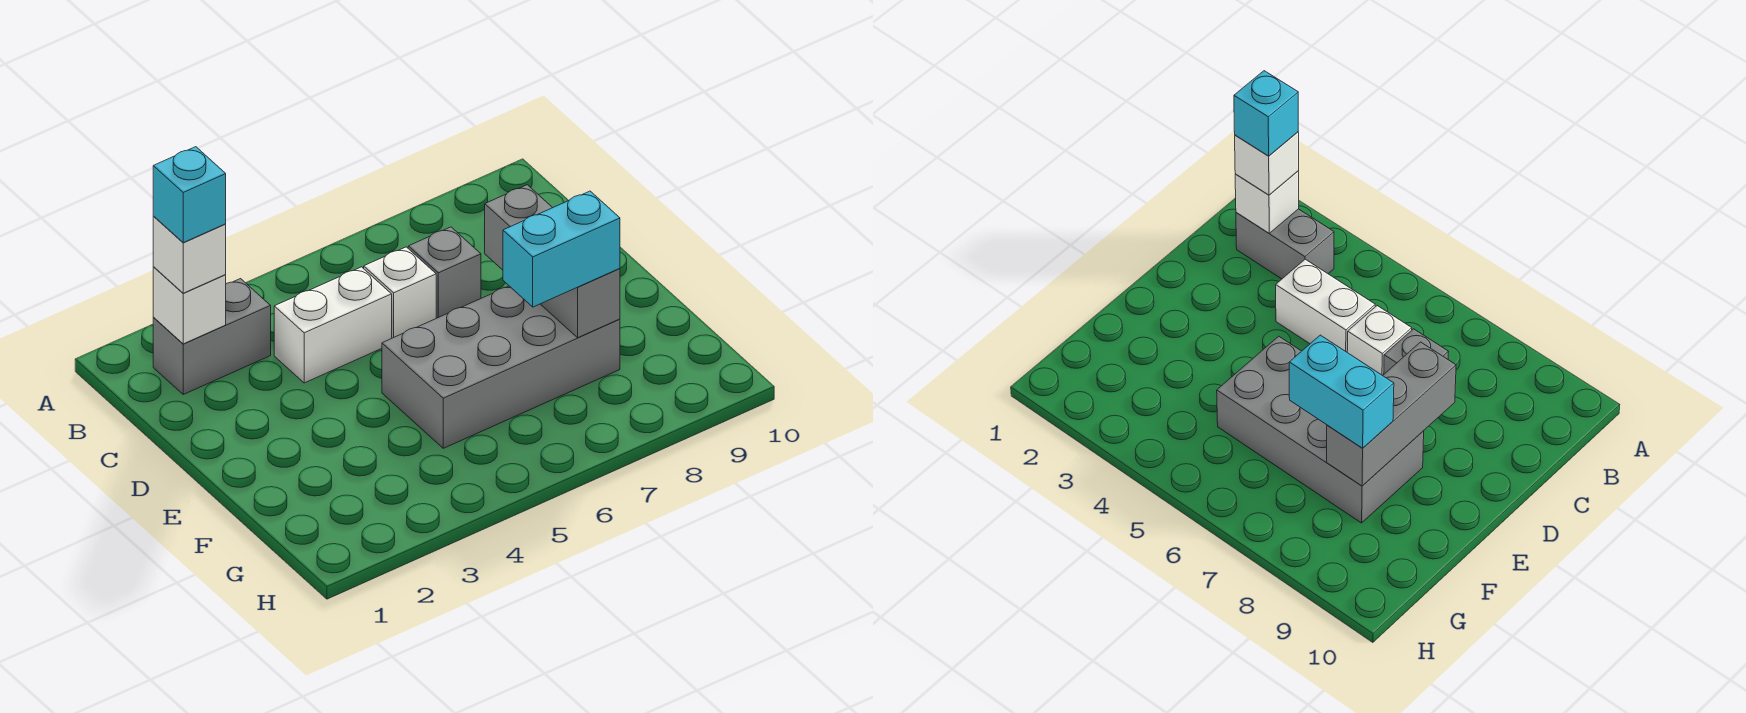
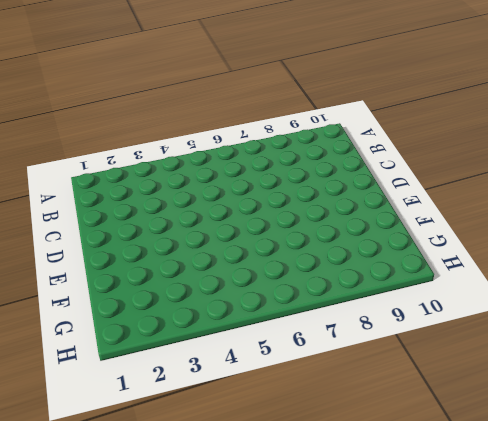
none -> grey brick B2:B3 level 1
none -> white brick C4:C5 level 1

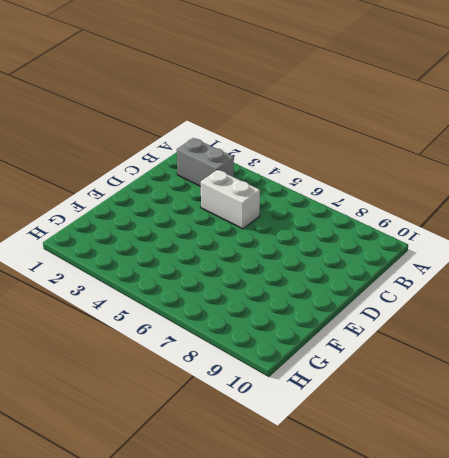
none -> white brick C6 level 1
none -> grey brick C7 level 1

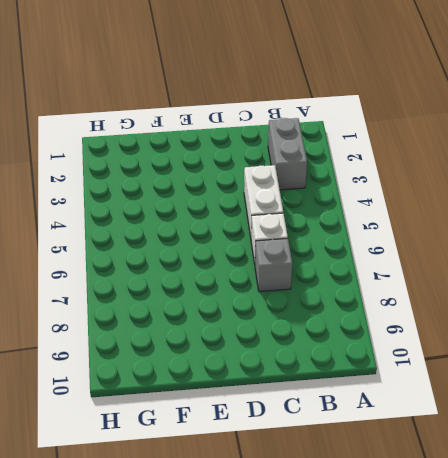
none -> grey brick E5:F8 level 1
none -> white brick B2 level 2

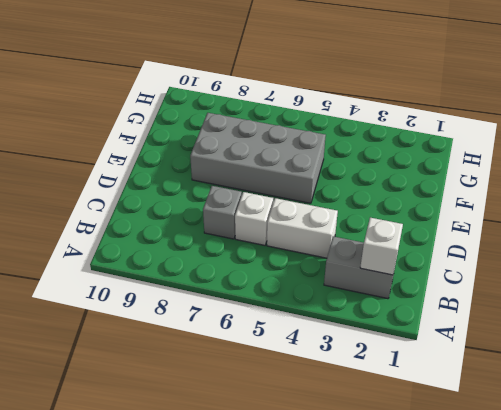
none -> grey brick D8:F8 level 2
none -> white brick B2 level 3

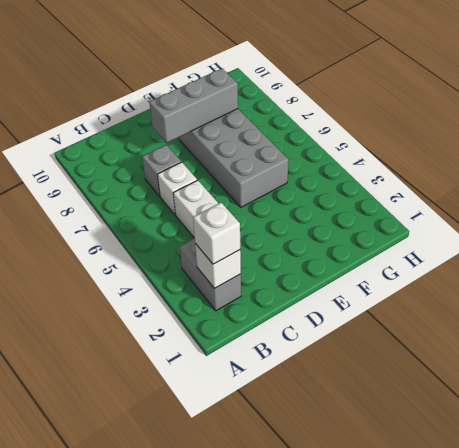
none -> cyan brick F7:F8 level 3
none -> cyan brick B2 level 4

